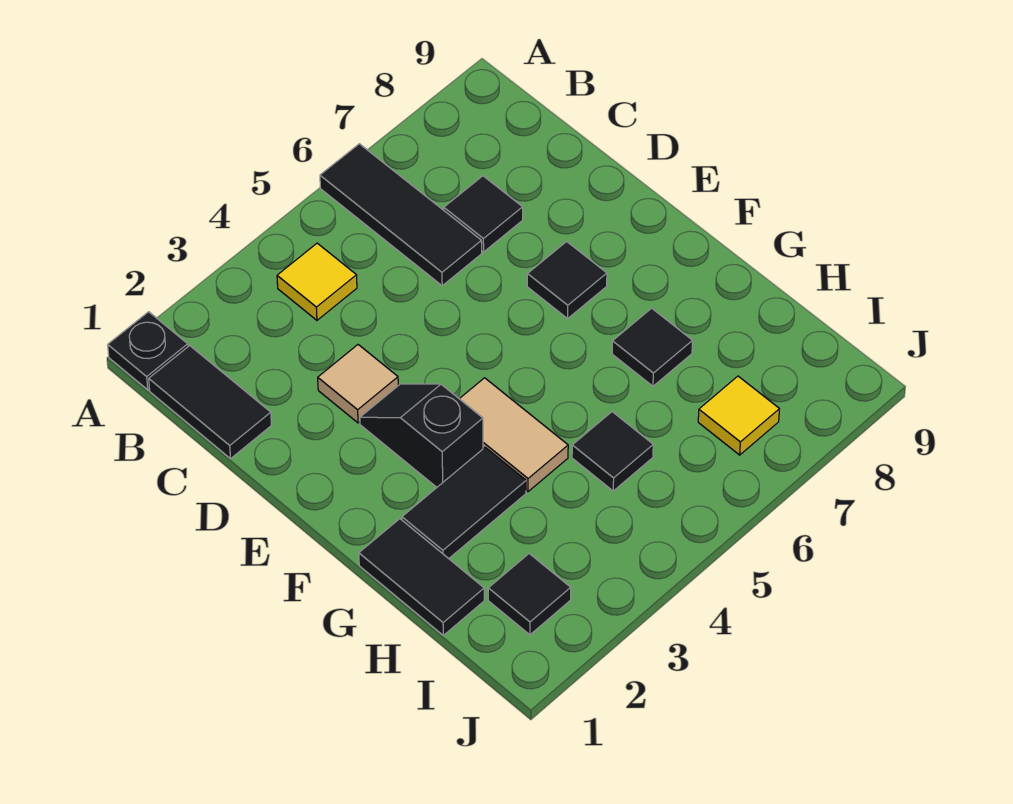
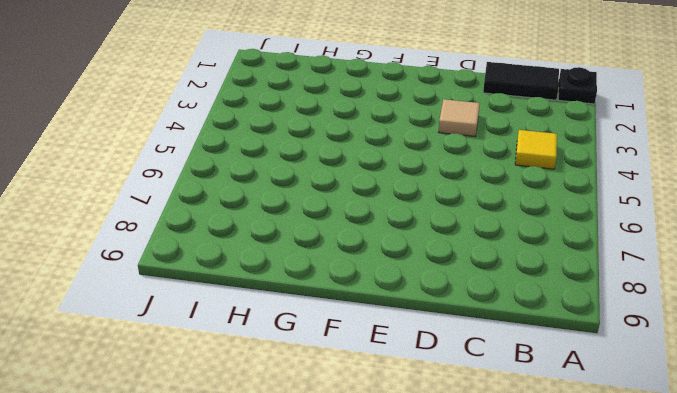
none -> black tile A6:C6 level 1
none -> black tile C7 level 1
none -> black slope E3:F3 level 1 top F

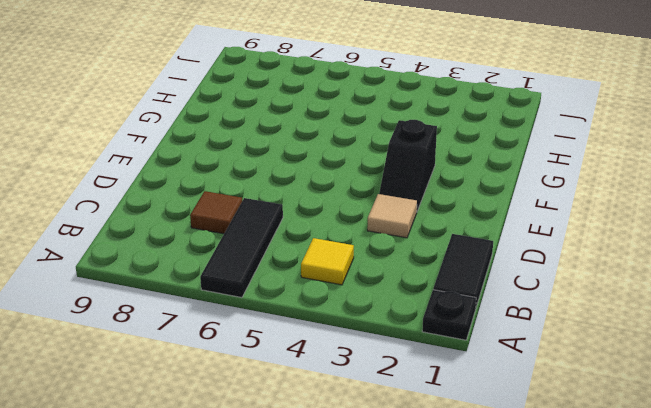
brown tile C7 level 1 -> black tile C7 level 1
none -> black tile E7 level 1
none -> tan tile F4:G4 level 1
none -> black tile G1:H1 level 1

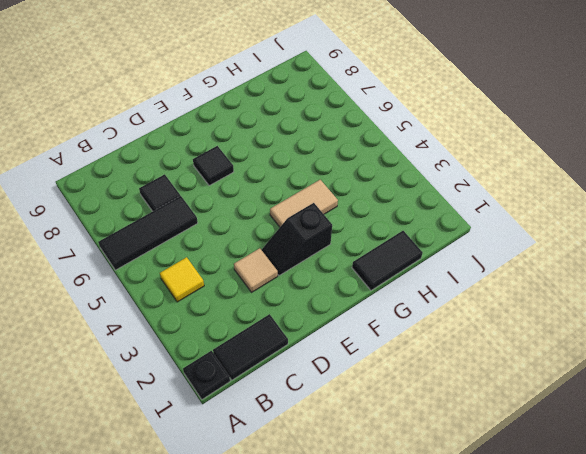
none -> black tile G2:G3 level 1
none -> black tile G7 level 1
none -> black tile H5 level 1

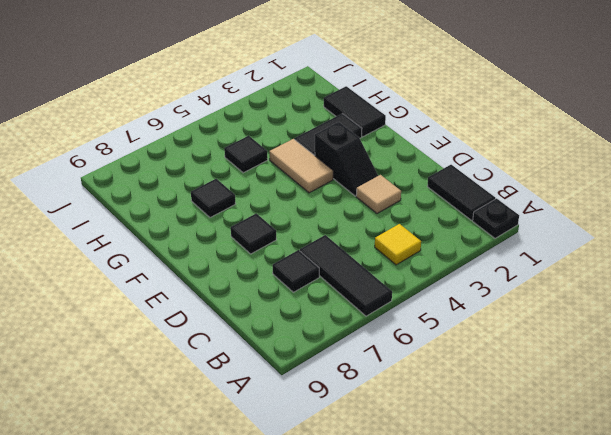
none -> black tile I2 level 1
none -> yellow tile I7 level 1

